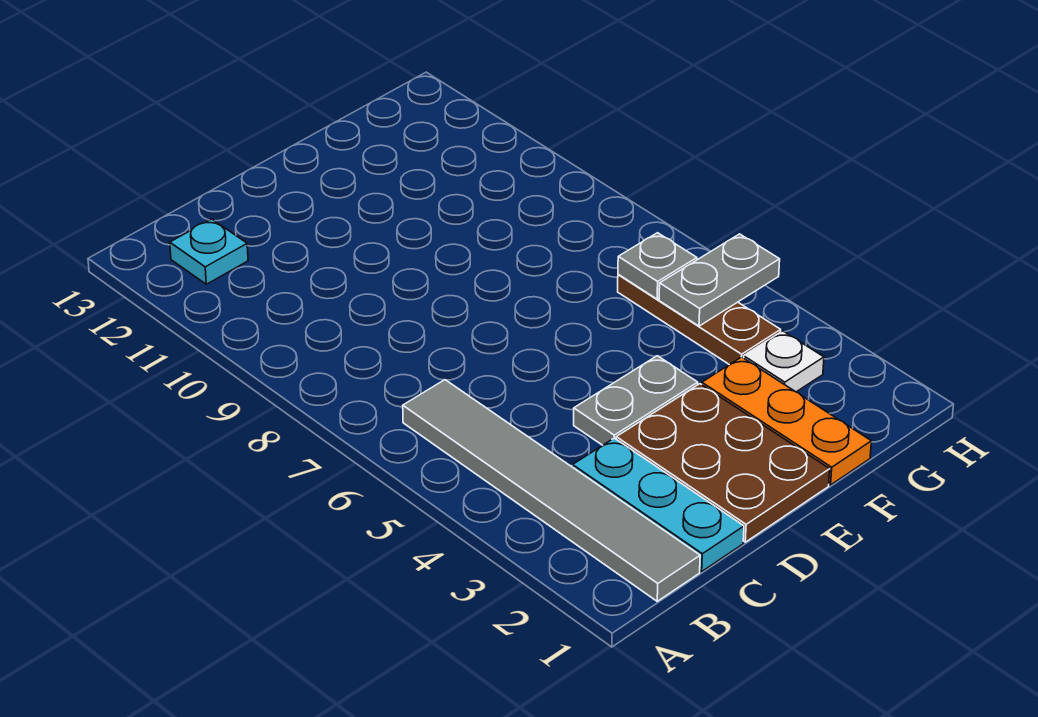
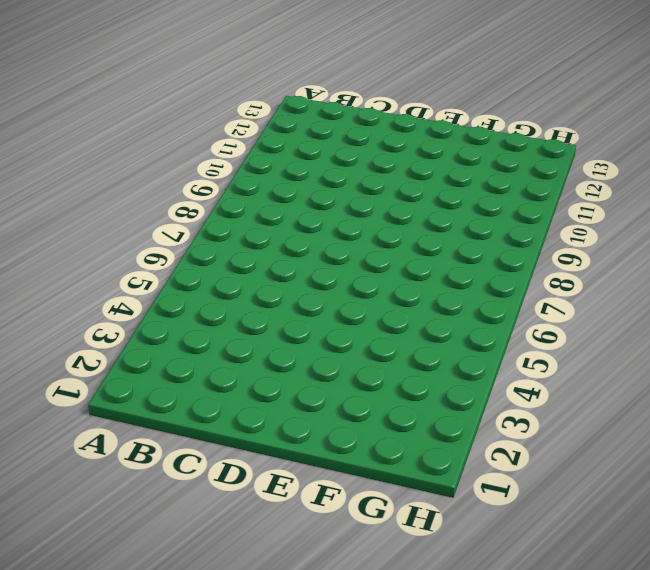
none -> grey tile B1:B6 level 1
none -> cyan plate B12 level 1

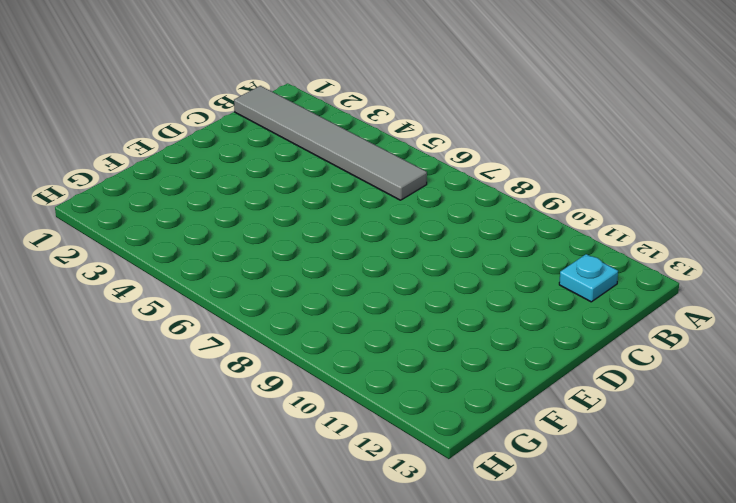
none -> cyan plate C1:C3 level 1
none -> brown plate D1:E3 level 1

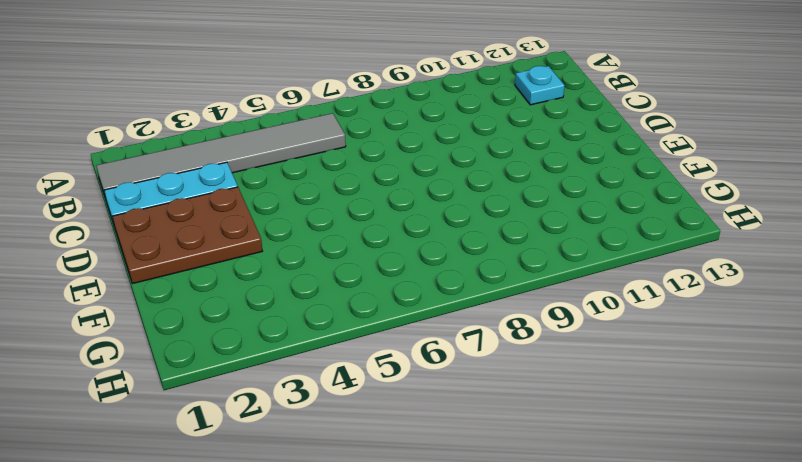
none -> grey plate D4:E4 level 1
none -> orange plate F1:F3 level 1

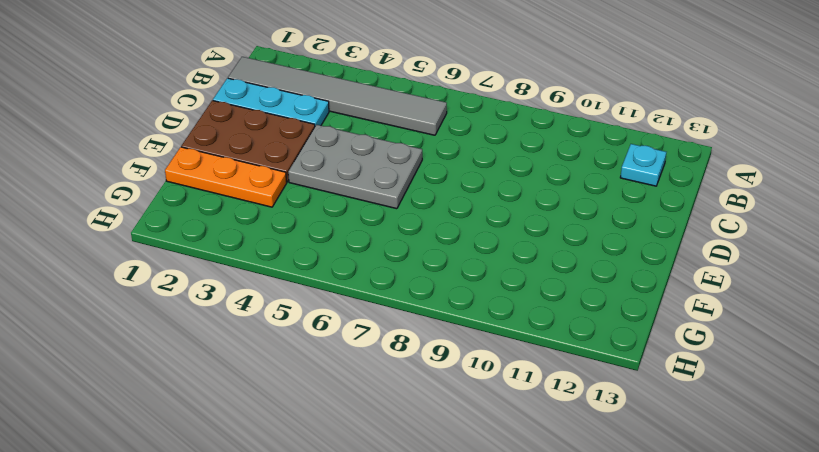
grey plate D4:E6 level 1 -> grey plate D4:E4 level 1
none -> white plate G3 level 1
none -> brown plate G4:G6 level 1

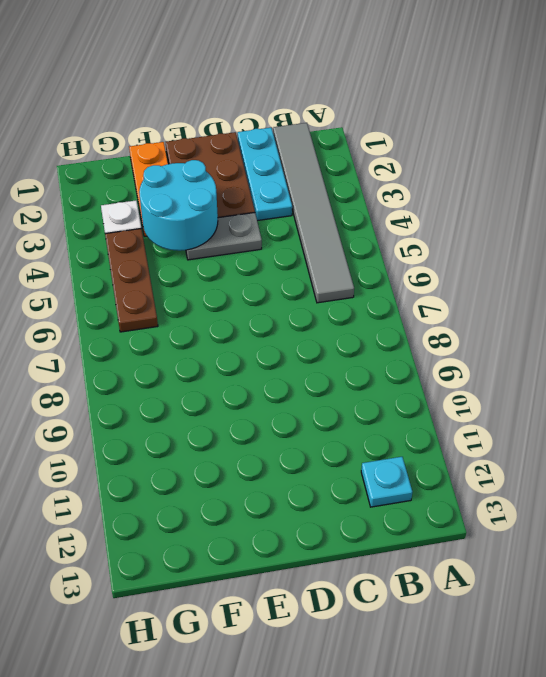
cyan round brick E3:F4 level 2 -> none
none -> grey plate G5:H5 level 2
none -> grey plate G6 level 2

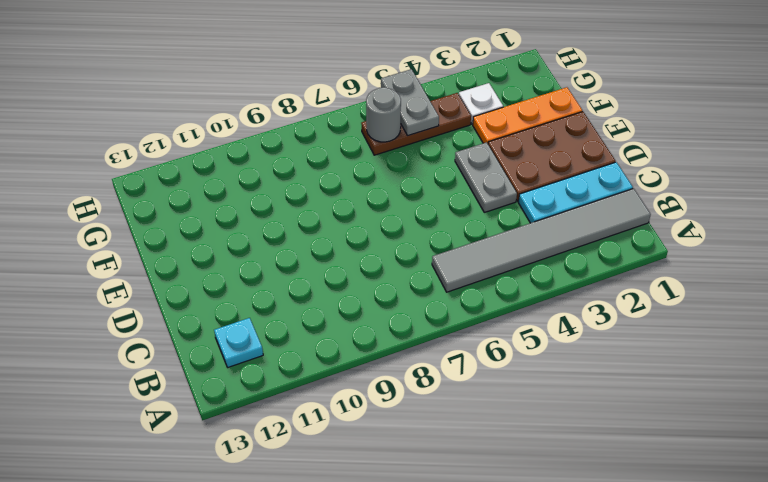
grey round brick G6 level 2 -> grey plate G6 level 2

